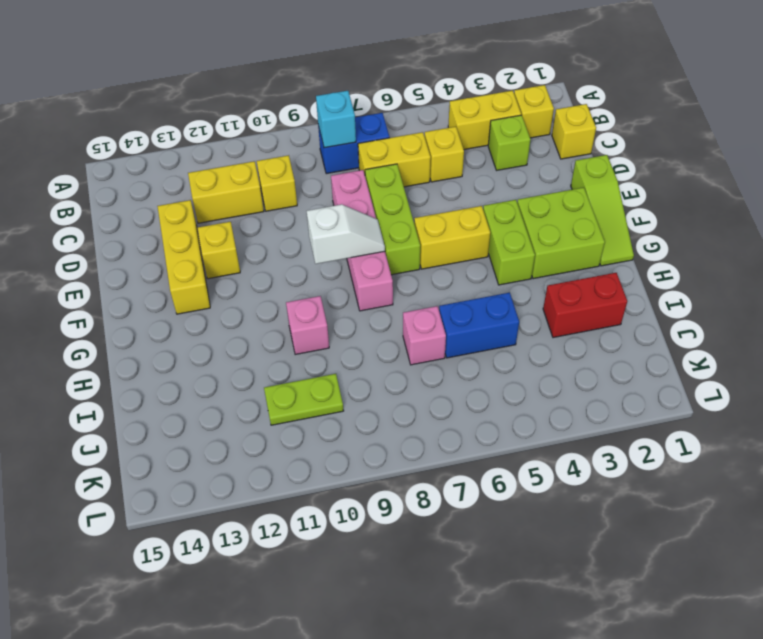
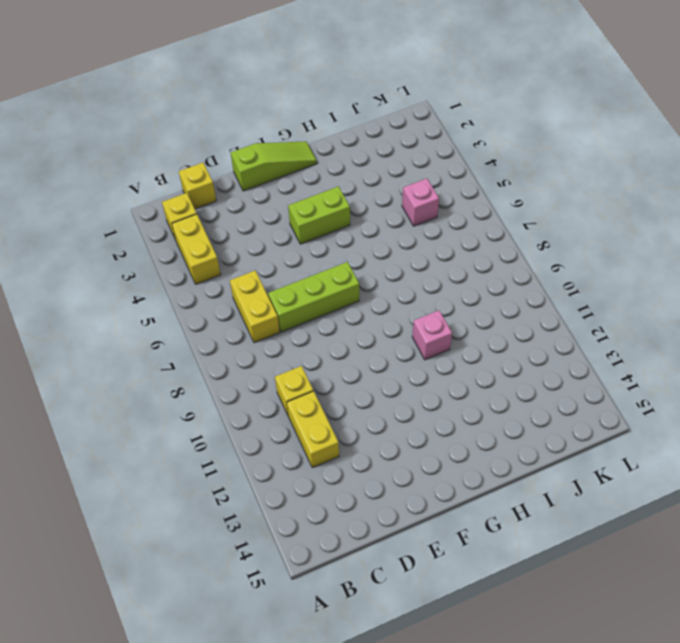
pink brick J5 level 1 -> pink brick I7 level 1
none -> blue brick B7:B8 level 1
none -> lime brick C3 level 1
none -> yellow brick C5 level 1

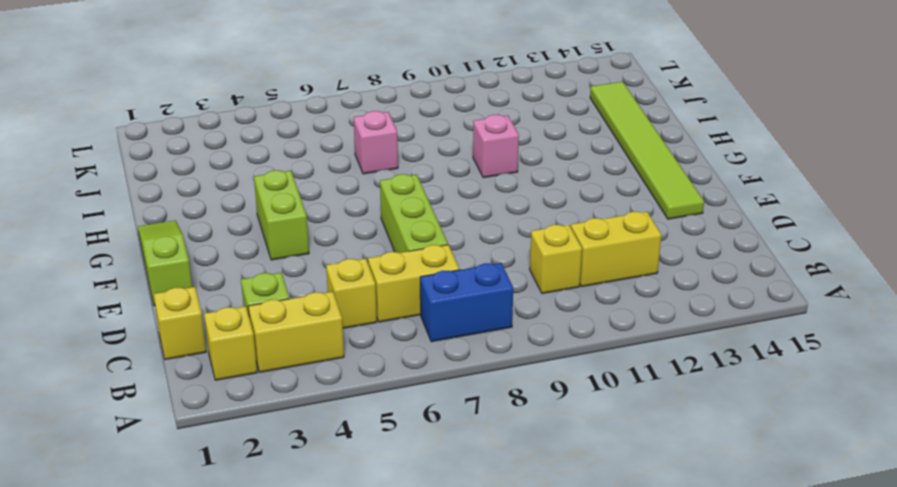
lime tile E14:J14 level 1 -> none
none -> pink brick D8:G8 level 1
none -> yellow brick D13:F13 level 1
none -> yellow brick E12 level 1

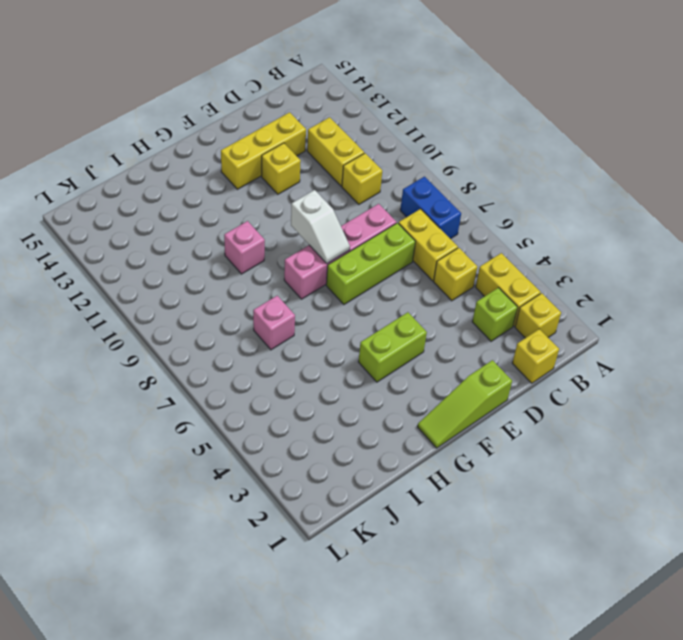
none -> lime brick F2:G3 level 1
none -> yellow brick F5:F6 level 1
none -> red brick I2:I3 level 1

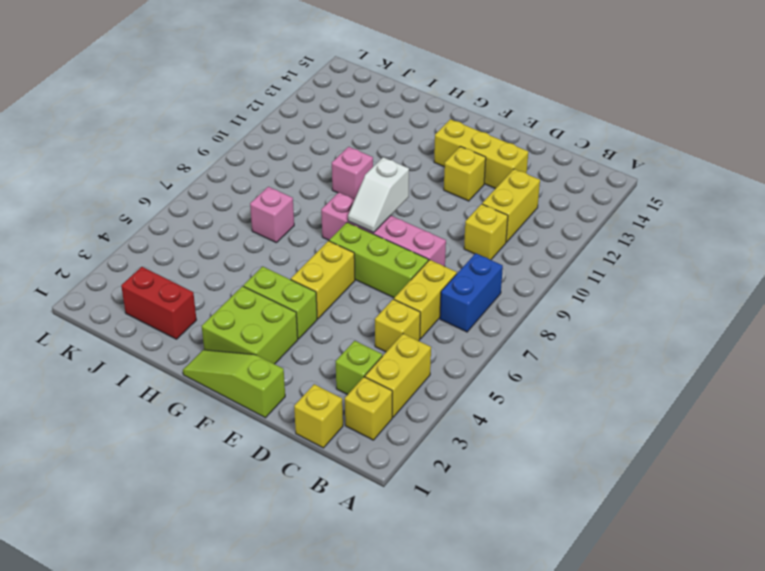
red brick I2:J2 level 1 -> red brick I2:I3 level 1
none -> blue brick I5:I6 level 1
none -> lime plate J10:J11 level 1
none -> cyan brick B8 level 2

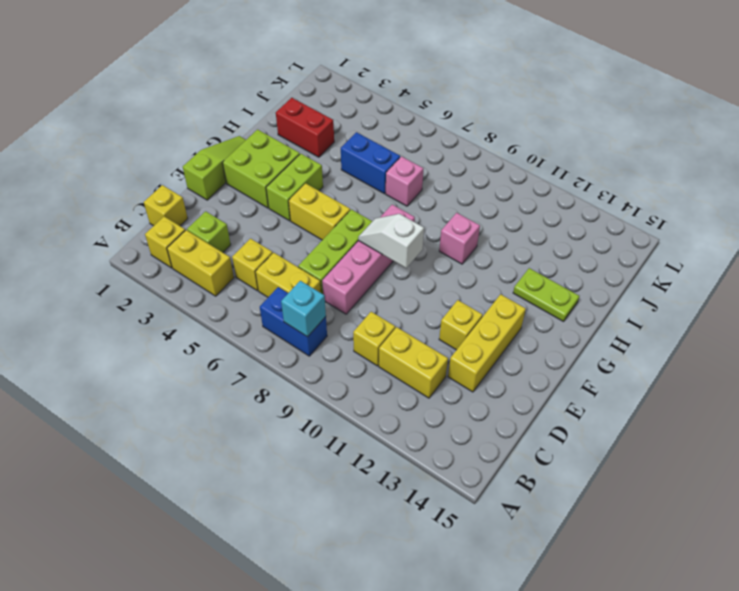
lime plate H13:H14 level 1 -> lime plate J10:J11 level 1

